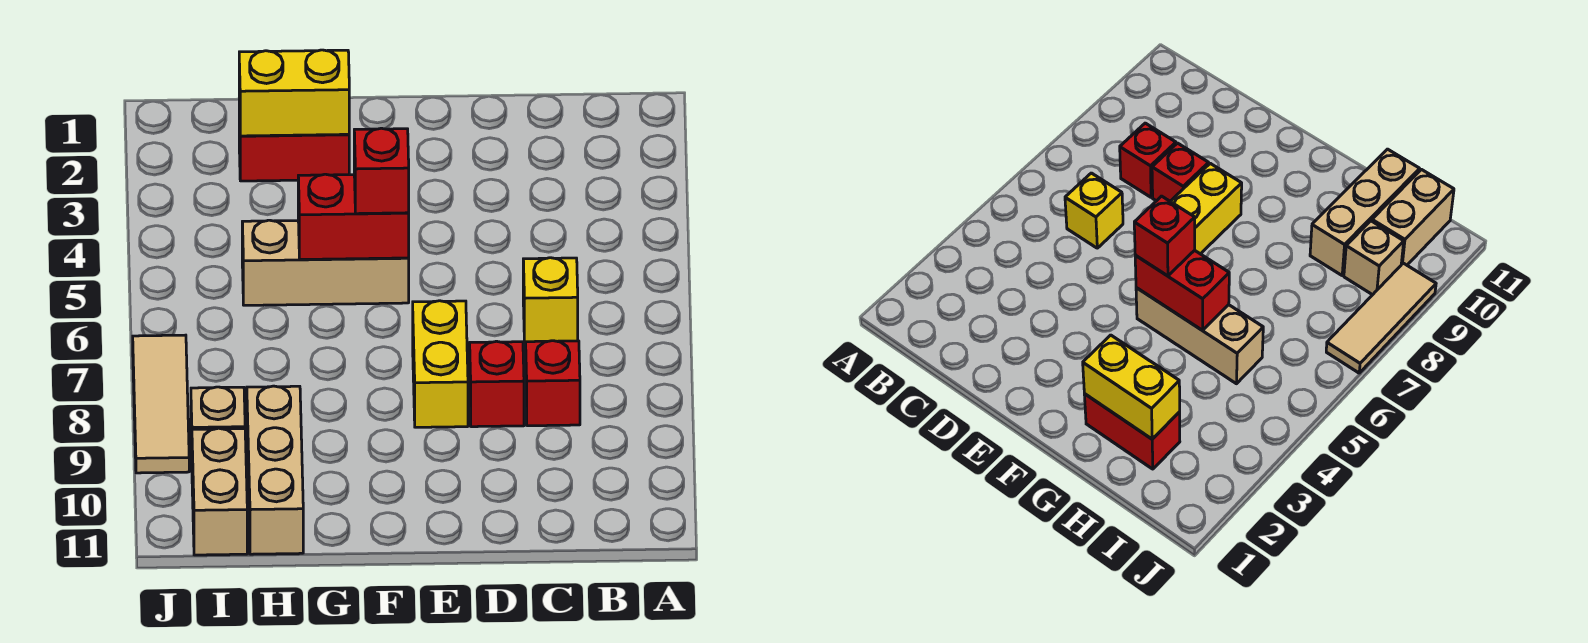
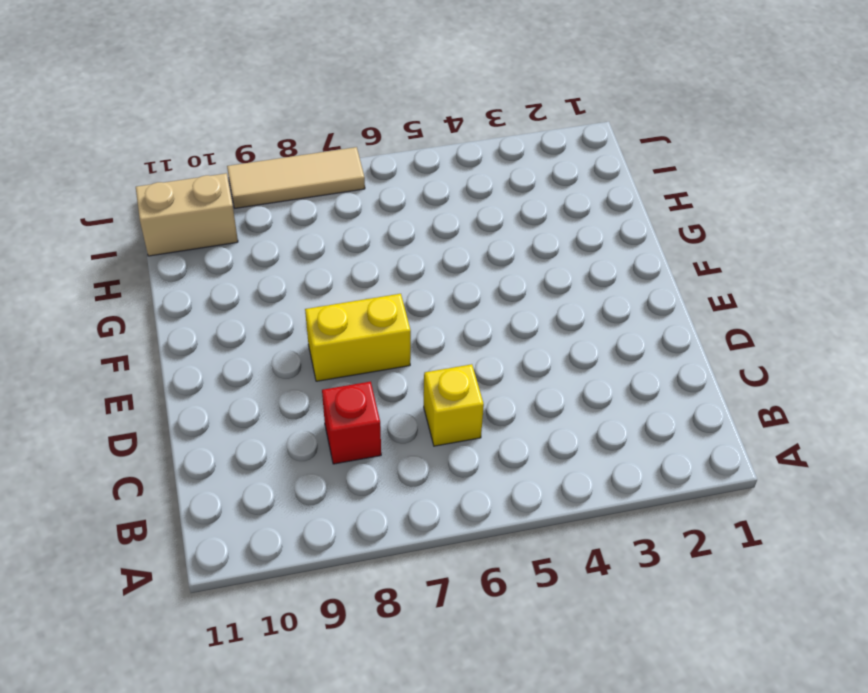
none -> red brick D8 level 1
none -> tan brick F5:H5 level 1
none -> red brick G2:H2 level 1

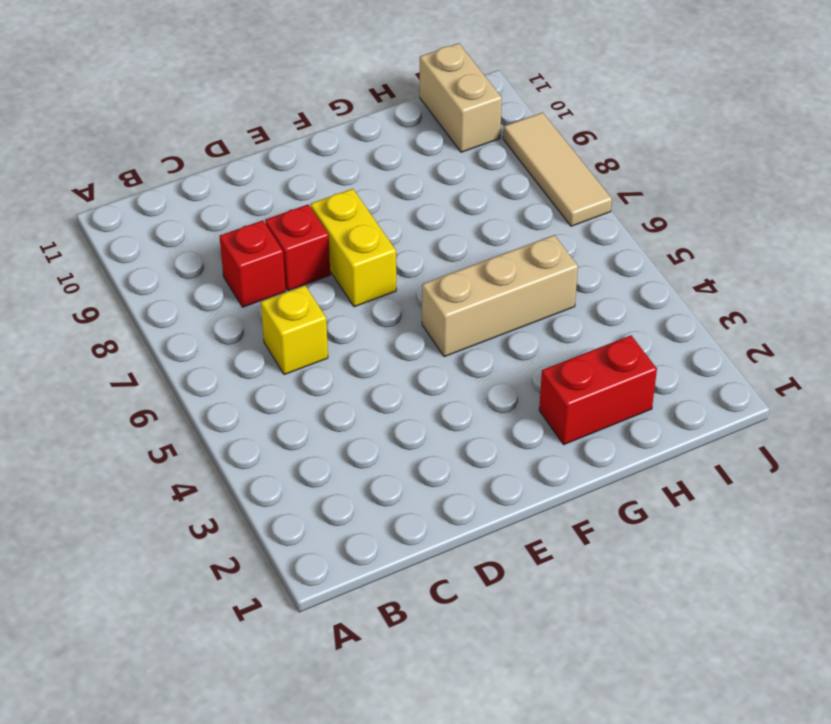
none -> tan brick H9:H11 level 1
none -> tan brick I9 level 1
none -> red brick F5:G5 level 2

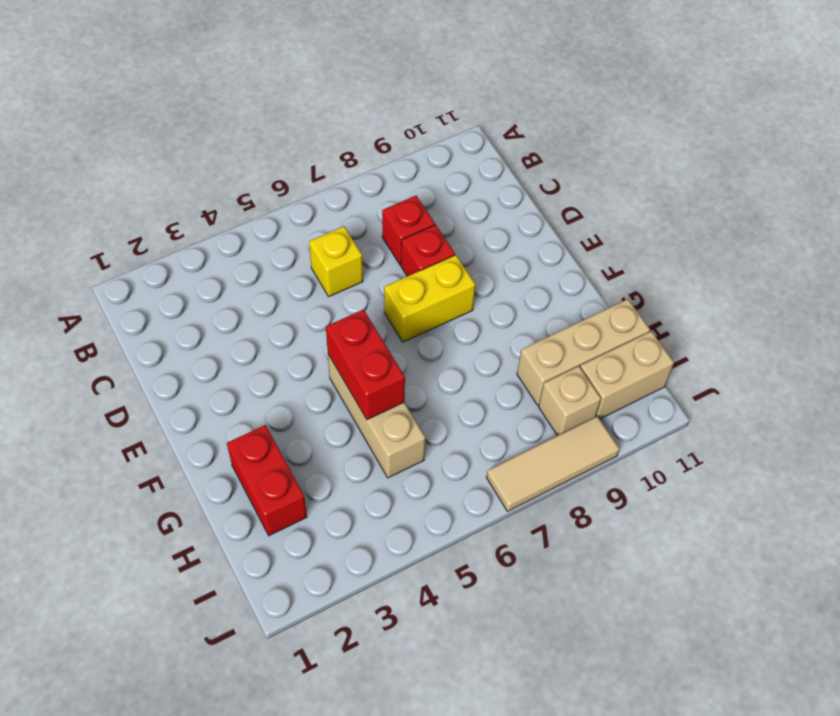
none -> yellow brick G2:H2 level 2
none -> red brick F5 level 3

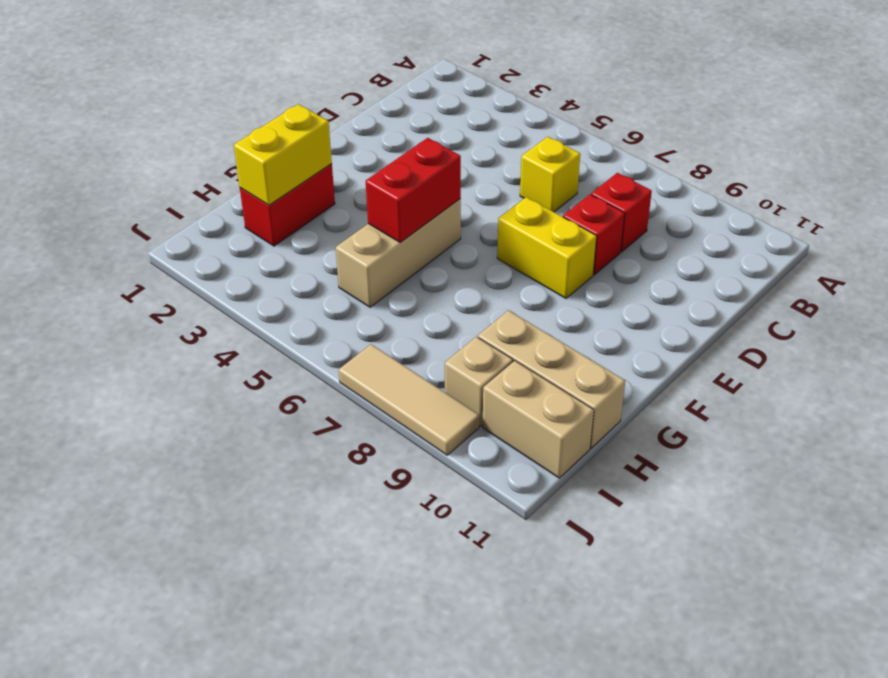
none -> red brick F5 level 3

